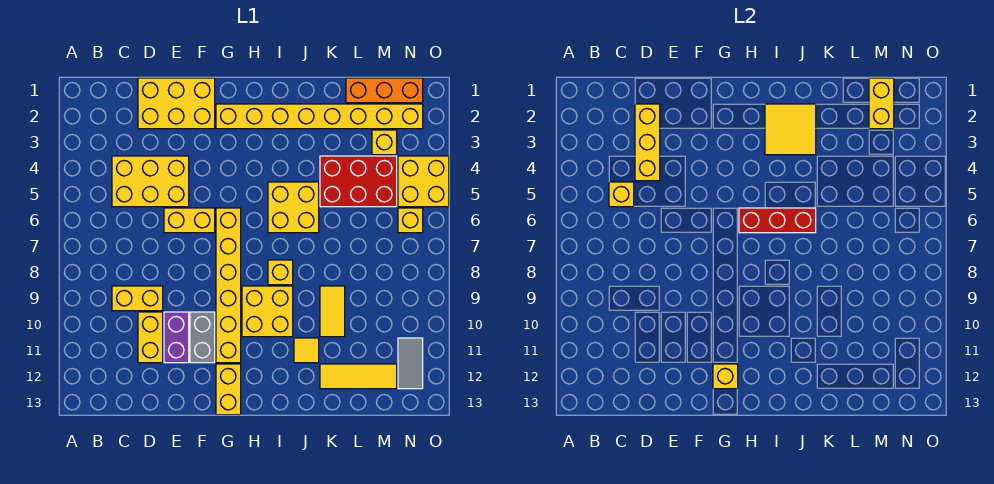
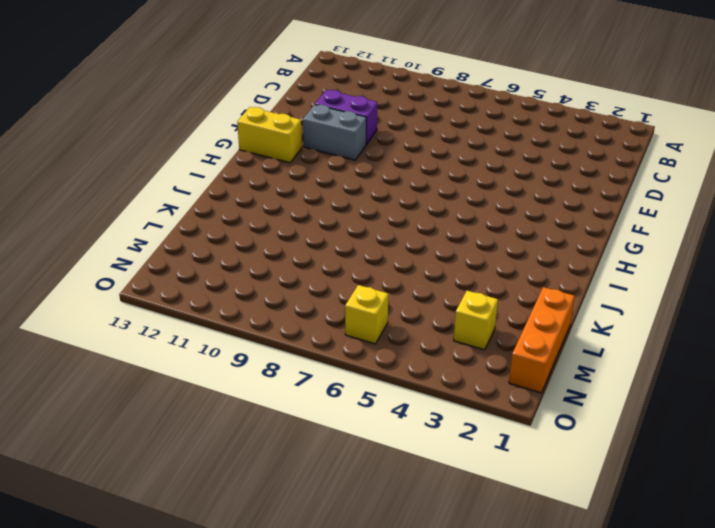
none -> yellow brick C4:E5 level 1
none -> yellow brick C9:D9 level 1
none -> yellow brick D1:F2 level 1

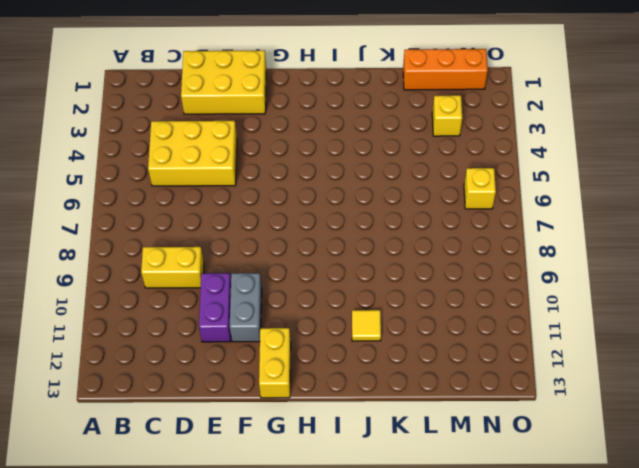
none -> yellow brick D10:D11 level 1
none -> yellow brick E6:F6 level 1
none -> yellow brick G2:N2 level 1

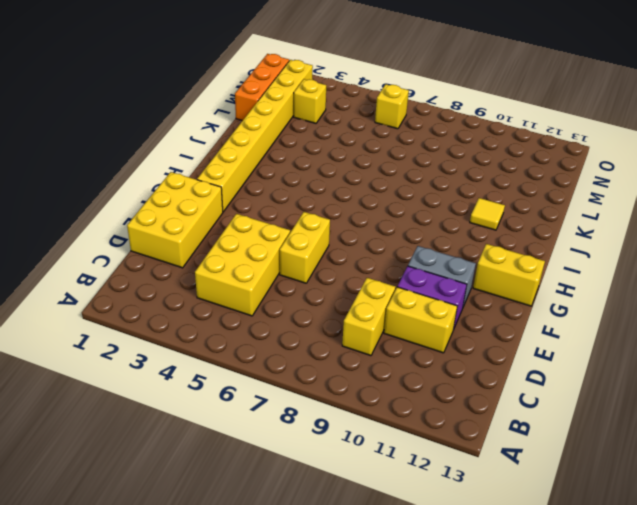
none -> yellow brick G6:G11 level 1
none -> yellow brick H9:I10 level 1
none -> yellow brick I5:J6 level 1

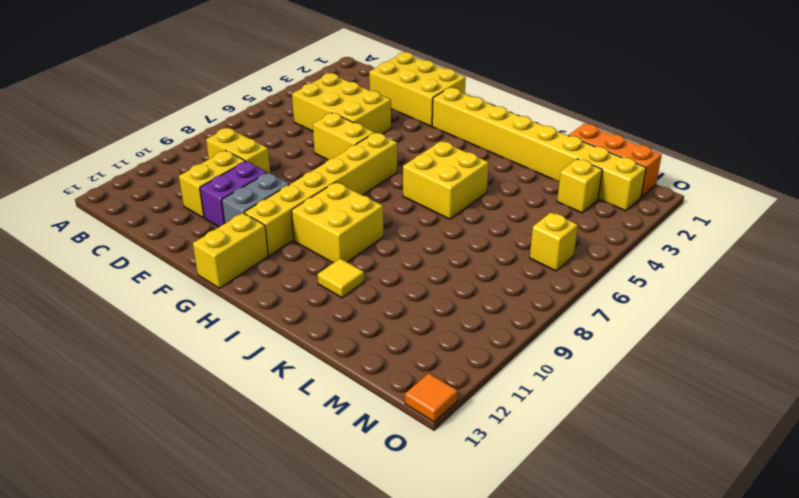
orange tile O13 level 1 -> none
none -> yellow brick I8 level 1
none -> red brick K4:M5 level 1
none -> yellow tile K9:K10 level 1

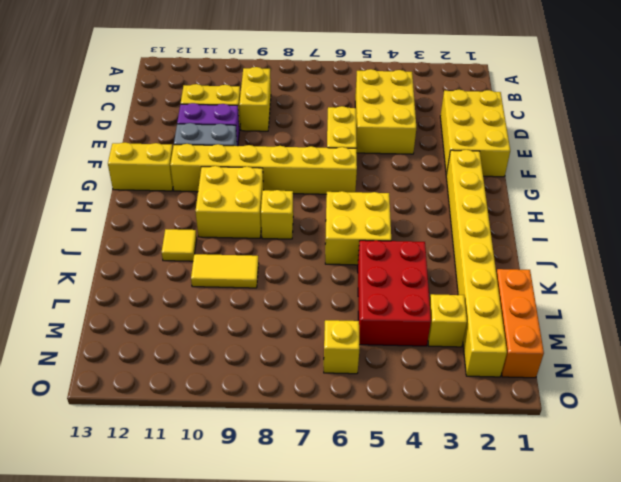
none -> yellow tile K12:M12 level 1
none -> yellow brick N4:O5 level 1
none -> grey tile N11:N12 level 1

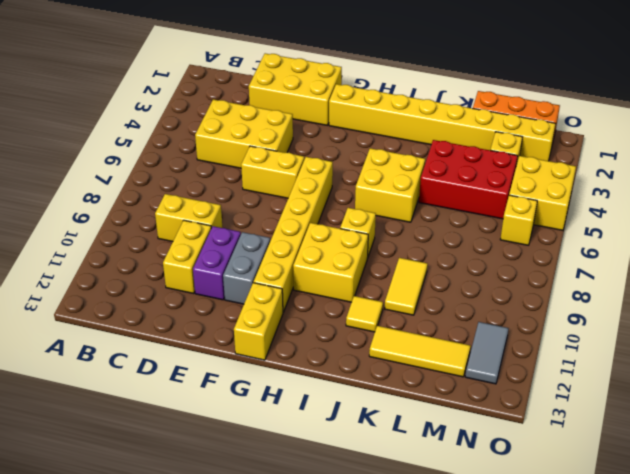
none -> yellow brick C5 level 2
none -> yellow brick D2:D4 level 2
none -> yellow brick G12 level 2

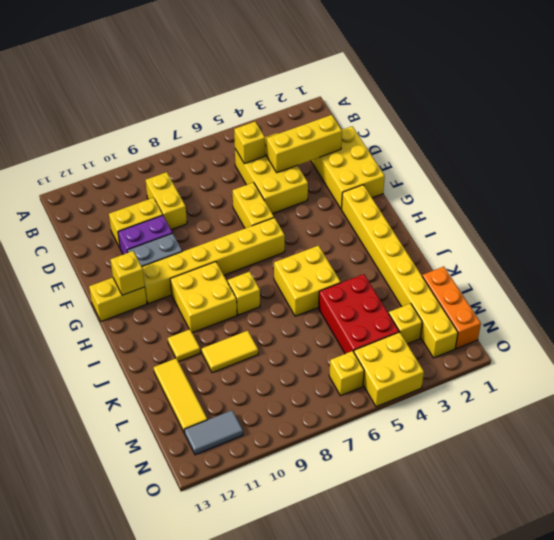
none -> red brick H6:J6 level 2
none -> yellow tile I2:J3 level 2
none -> yellow brick M1:M2 level 2

